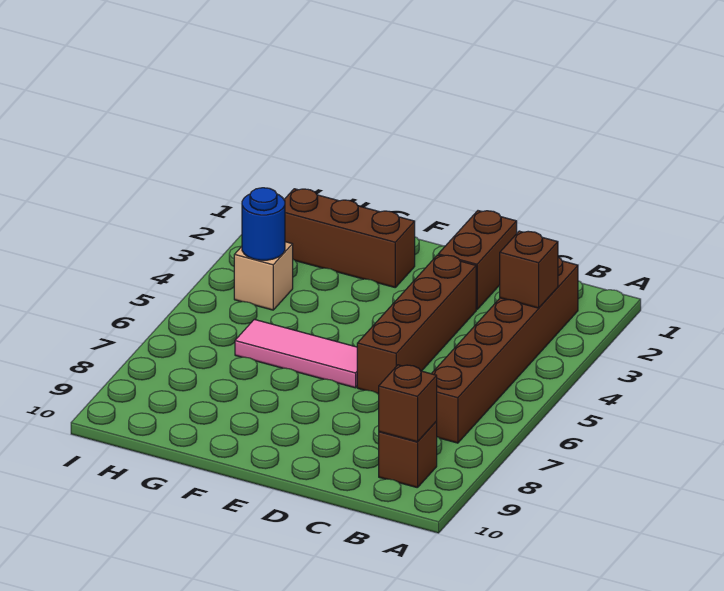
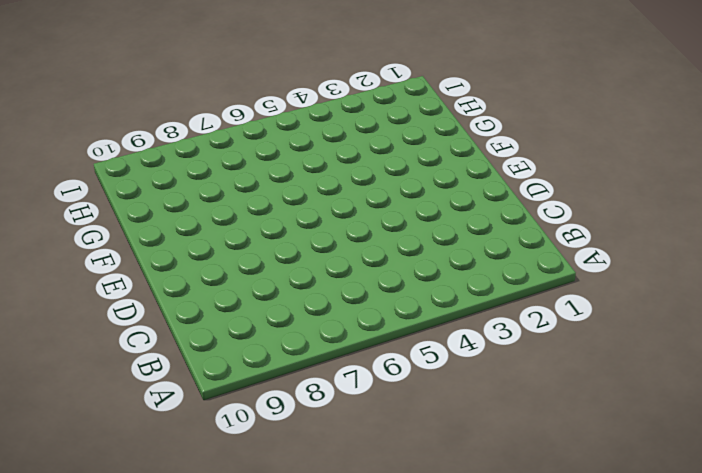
none -> brown brick B2:B7 level 1
none -> brown brick B9 level 1

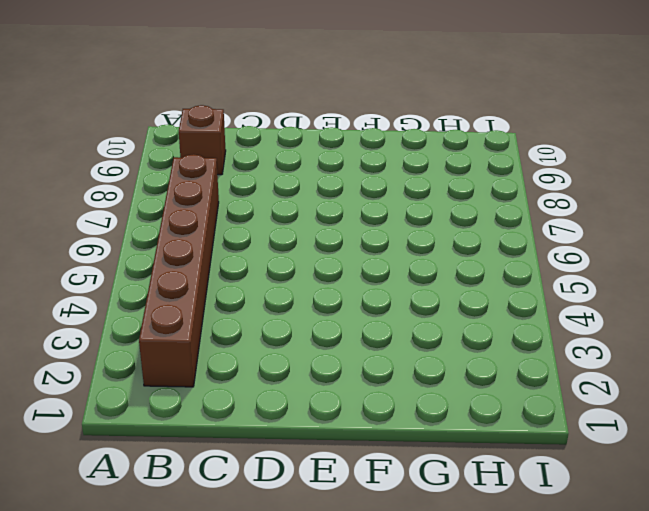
none -> brown brick D1:D2 level 1
none -> brown brick D3:D6 level 1

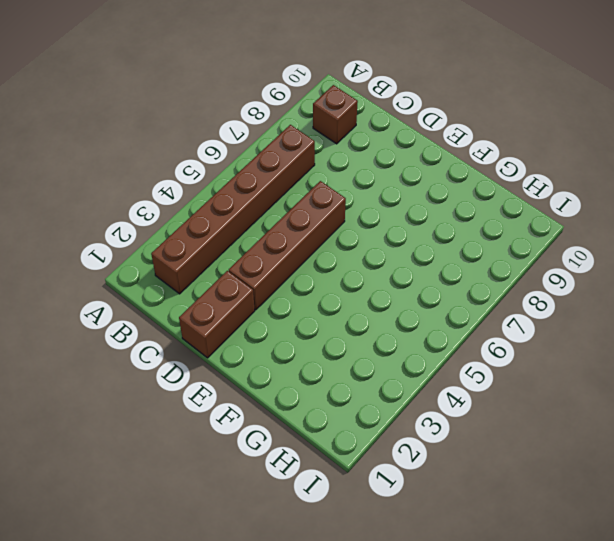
none -> pink tile E6:G6 level 1
none -> brown brick F2:H2 level 1

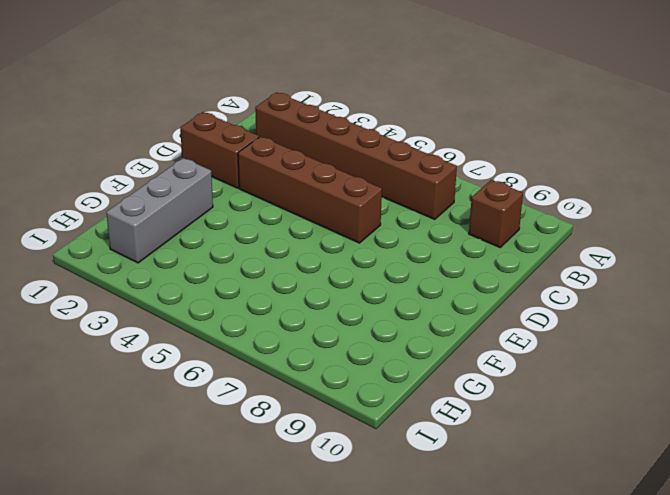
grey brick F2:H2 level 1 -> brown brick F2:H2 level 1
none -> pink tile E6:G6 level 1
none -> tan brick H4 level 1

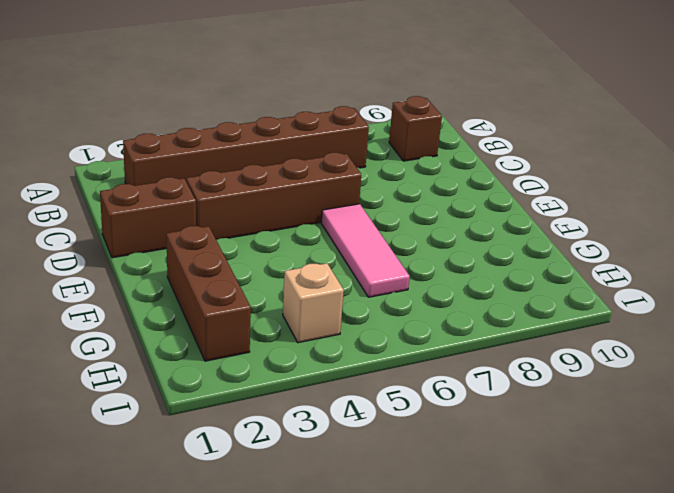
none -> brown brick B3 level 2
none -> brown brick B9 level 2

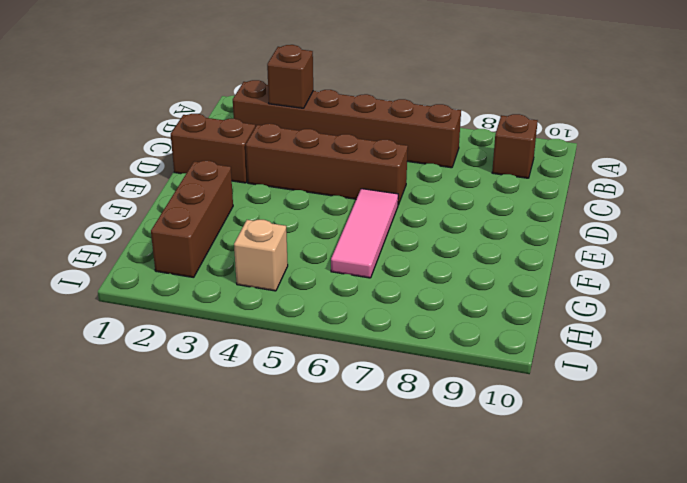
none -> brown brick B9 level 2
none -> blue round brick H4 level 2

